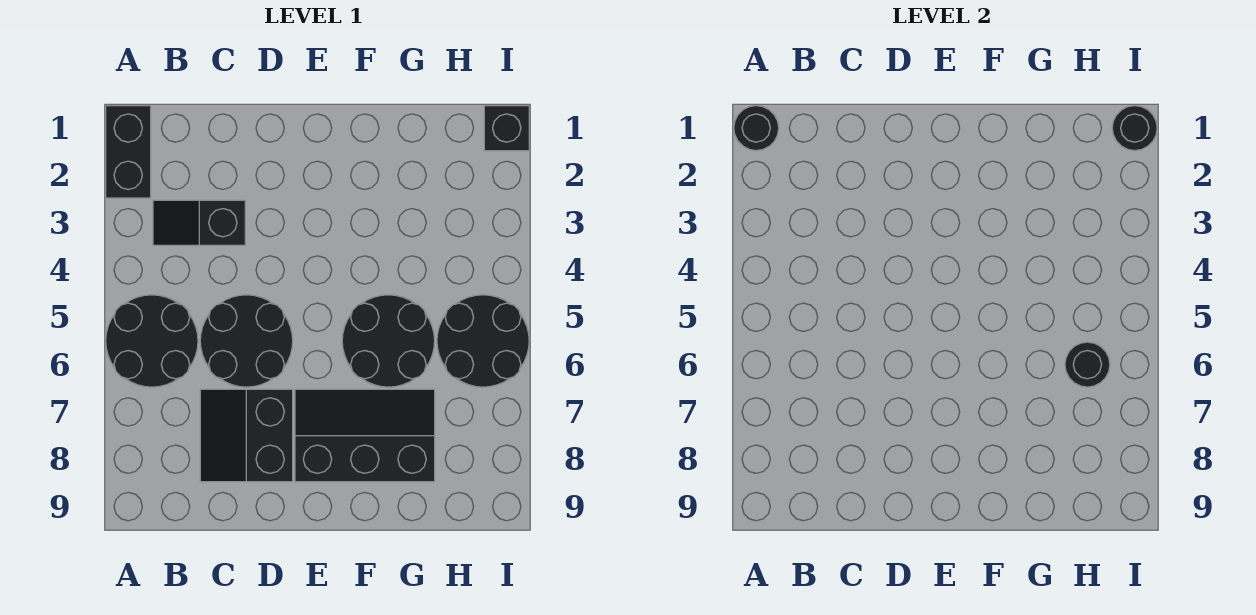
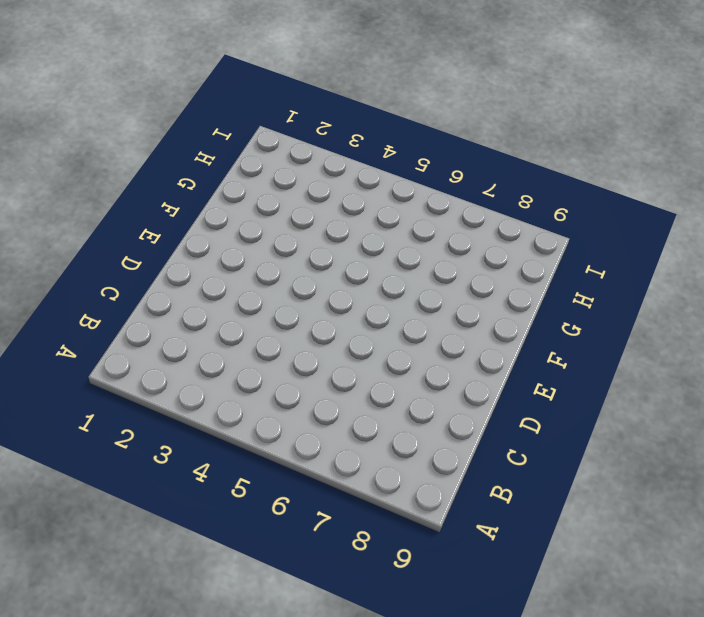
none -> black brick A1:A2 level 1
none -> black round brick A5:B6 level 1
none -> black slope B3:C3 level 1 top C

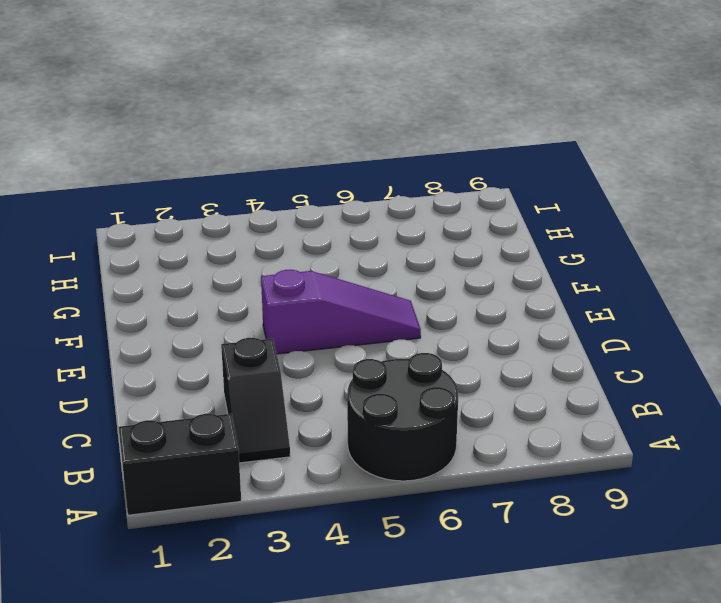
purple slope E4:E6 level 1 top 4 -> none
none -> black round brick C5:D6 level 1
none -> black slope C7:D8 level 1 top D
none -> black slope E7:G8 level 1 top 8

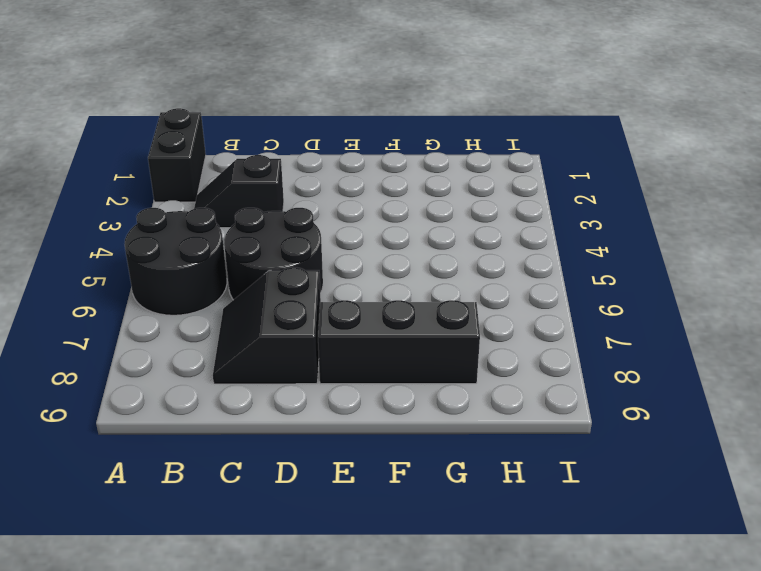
none -> black round brick F5:G6 level 1
none -> black round brick H5:I6 level 1
none -> black brick I1 level 1

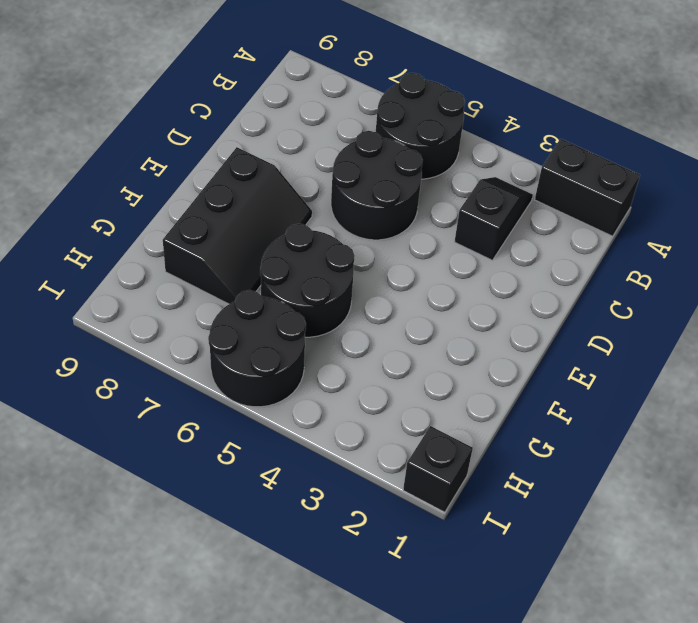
none -> black slope C7:D8 level 1 top D
none -> black round brick A1 level 2
none -> black round brick H6 level 2

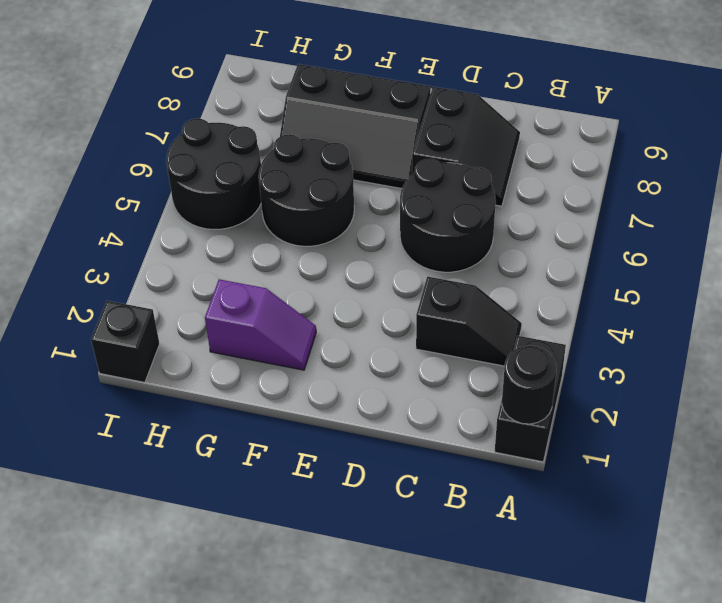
purple slope F2:G2 level 1 top G -> none
none -> black round brick A5:B6 level 1
none -> black round brick H6 level 2
none -> black round brick I1 level 2

